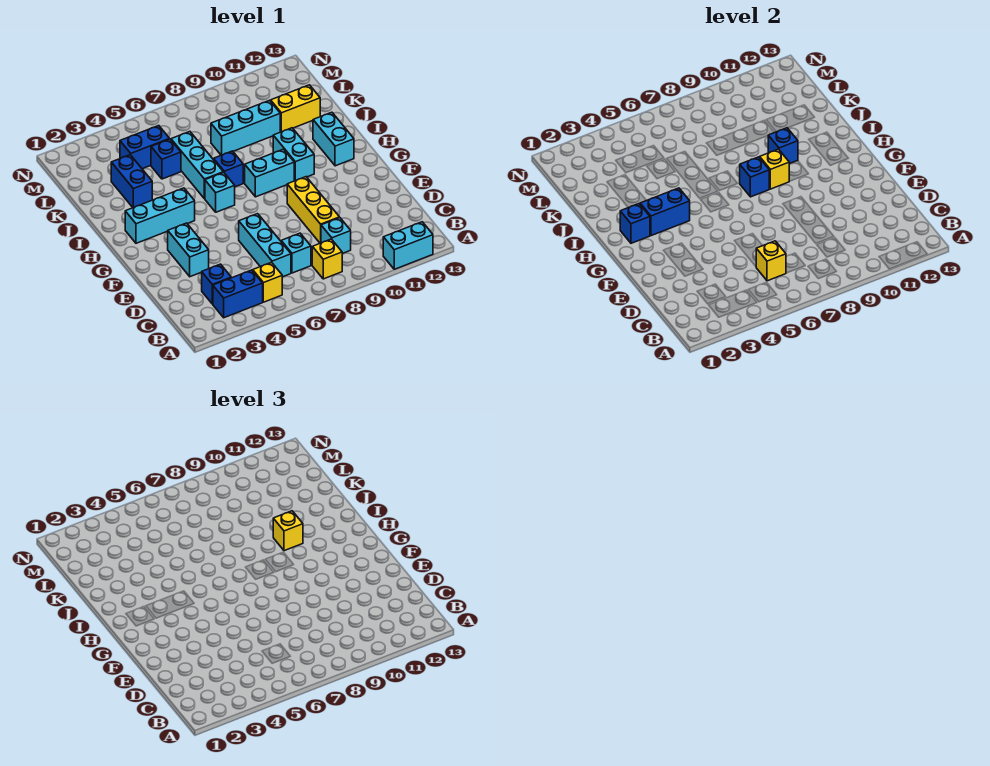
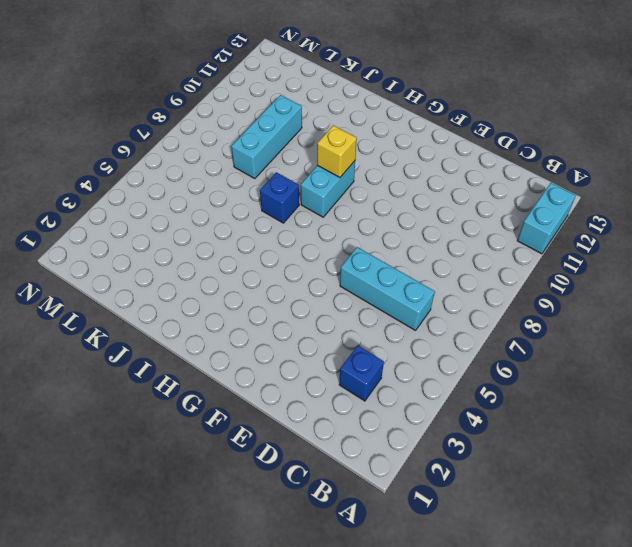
none -> blue brick B3:B4 level 1
none -> yellow brick B5 level 1
none -> yellow brick B8 level 1

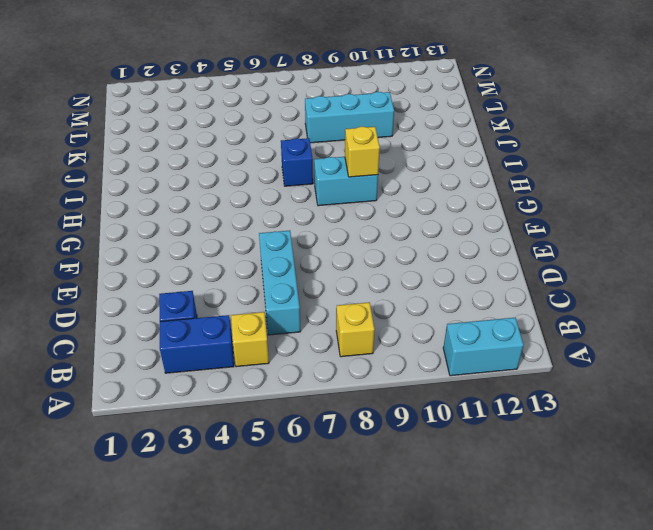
none -> cyan brick C7 level 1
none -> cyan brick C9 level 1
none -> yellow brick D9:F9 level 1

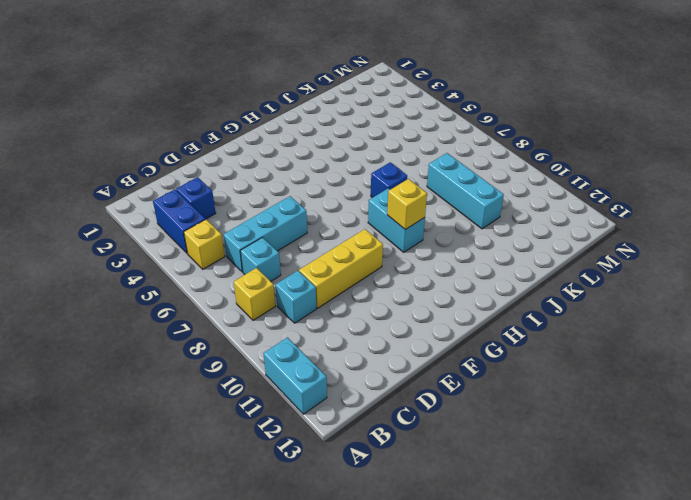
none -> cyan brick E3:F3 level 1
none -> cyan brick H2:H4 level 1
none -> cyan brick H6 level 1

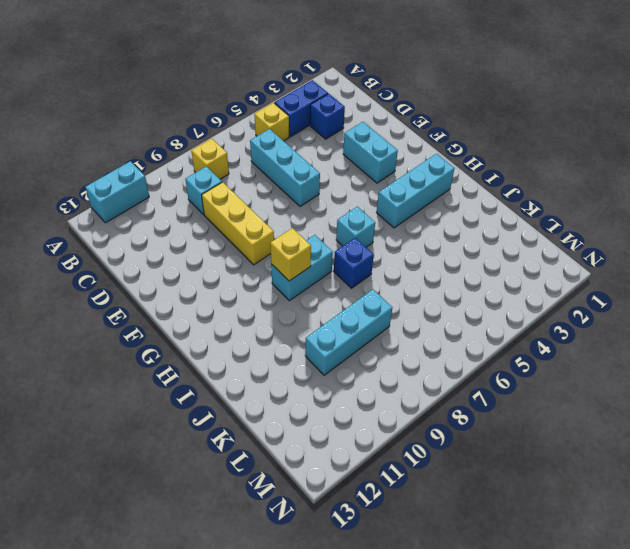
none -> cyan brick C7 level 1
none -> cyan brick H10:I10 level 1
none -> cyan brick H12:I12 level 1

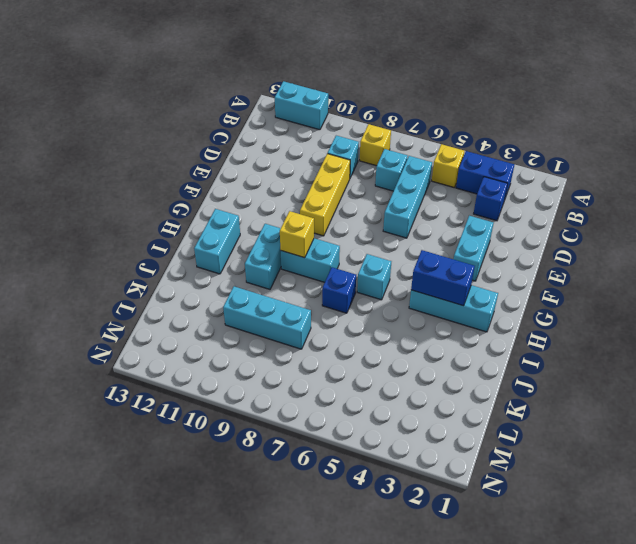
none -> cyan brick I6:K6 level 1
none -> blue brick J3:K3 level 1
none -> blue brick K5 level 1

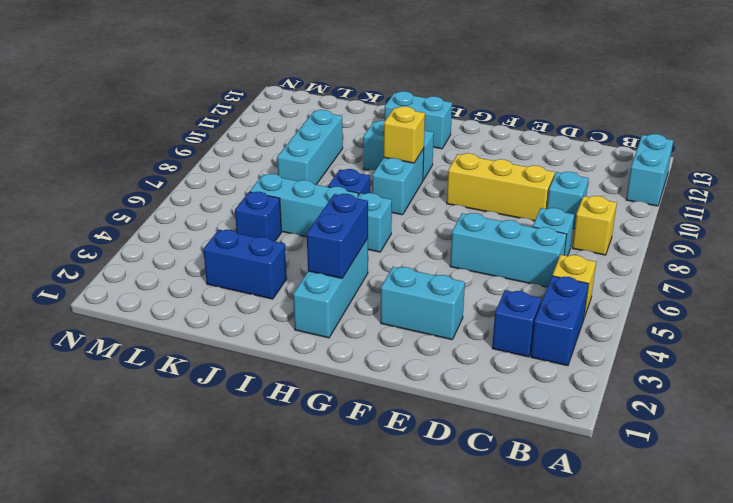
none -> yellow brick K11:K12 level 1
none -> blue brick L4:L5 level 1
none -> yellow brick C6 level 2

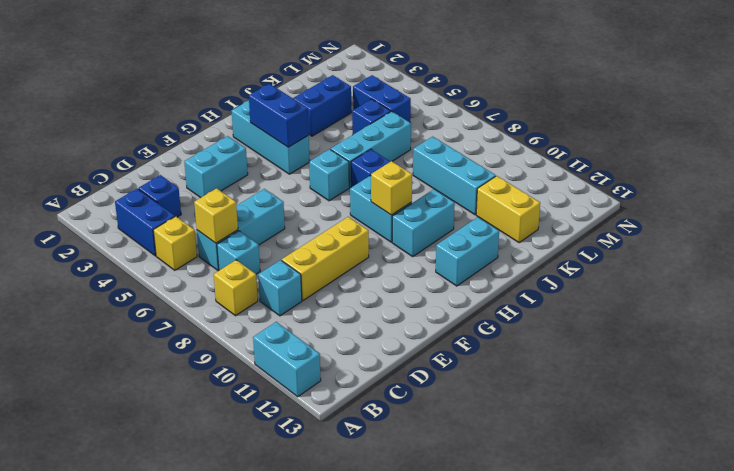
none -> blue brick H2 level 2
none -> blue brick H8 level 2
none -> blue brick I10 level 2

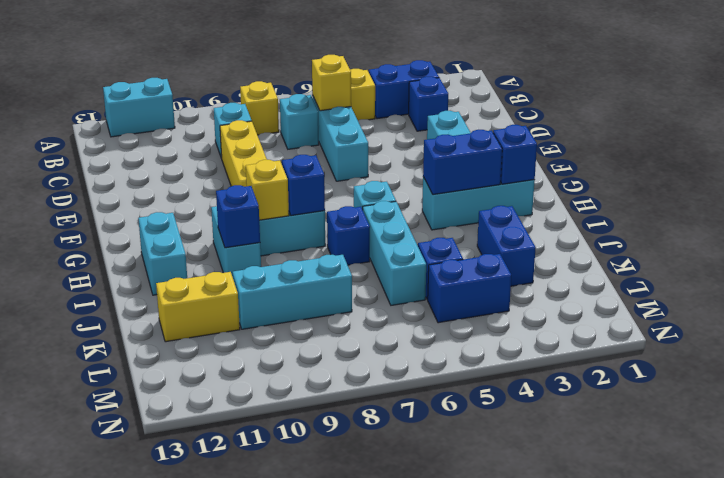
none -> yellow brick I10 level 3

